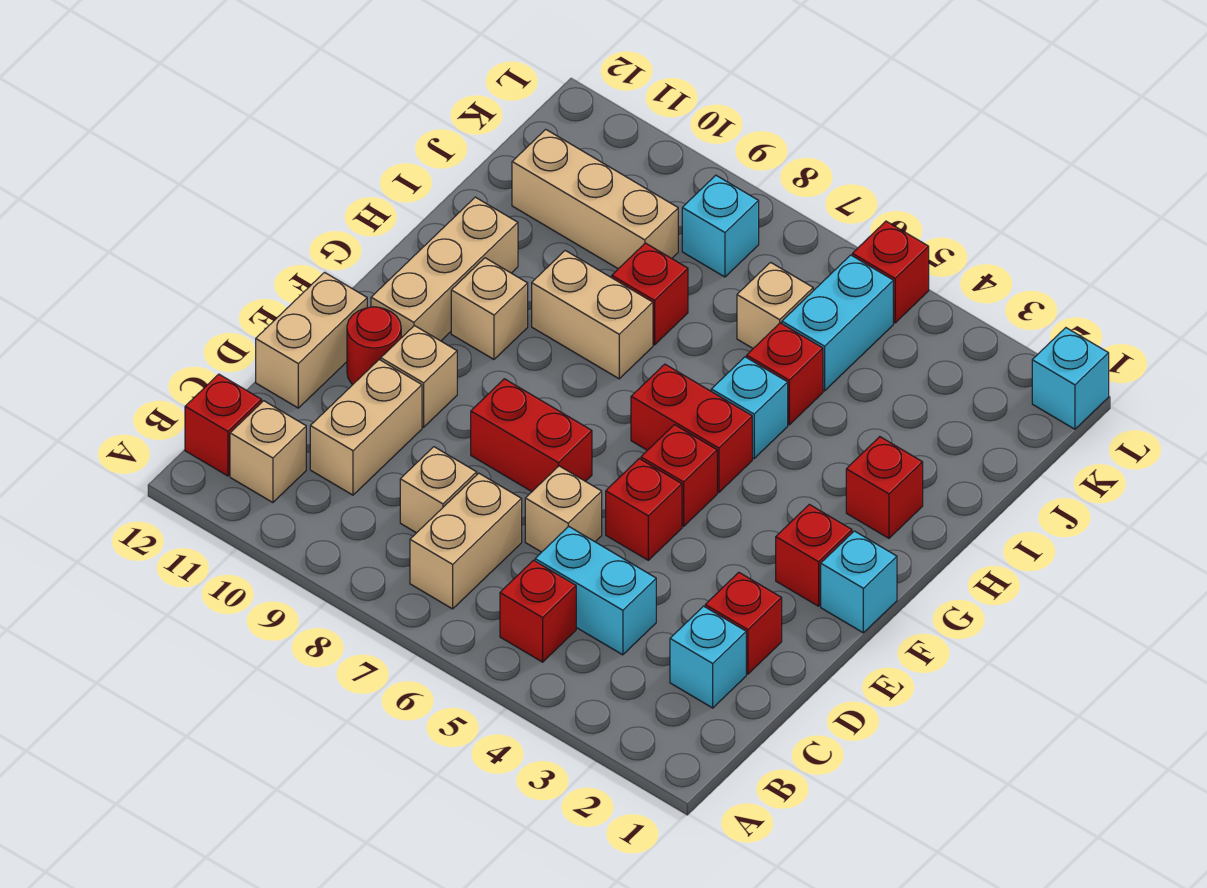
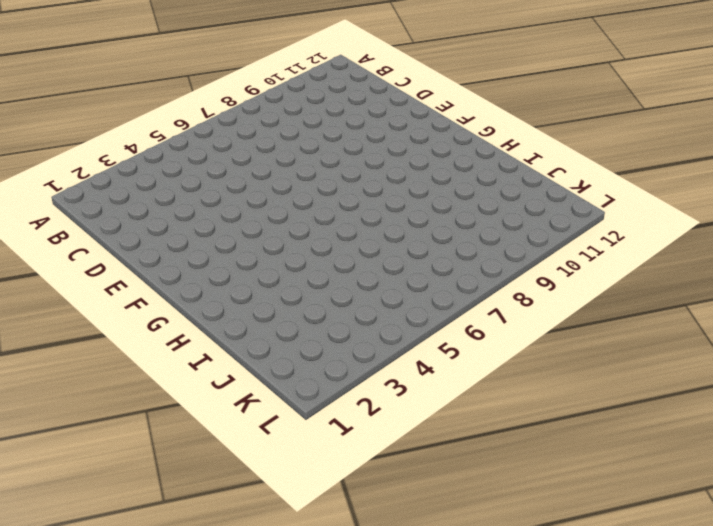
none -> red brick B5 level 1
none -> tan brick B7:C7 level 1
none -> tan brick B11 level 1
none -> red brick B12 level 1

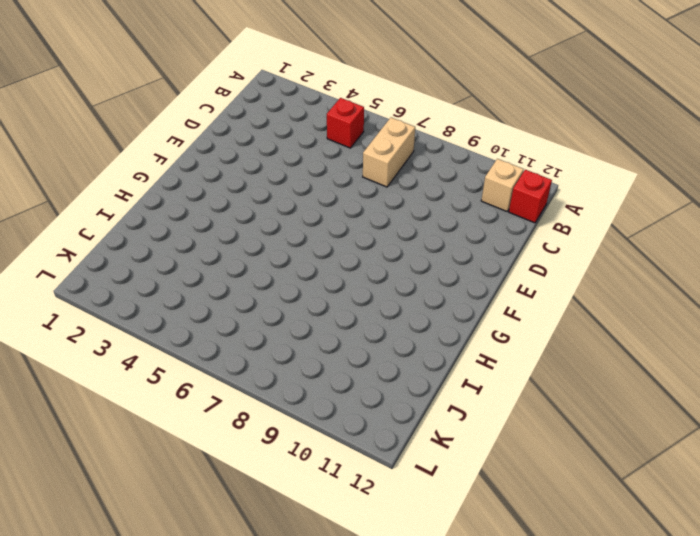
none -> cyan brick C2 level 1
none -> cyan brick C4:C5 level 1
none -> tan brick C8 level 1
none -> tan brick C10:D10 level 1

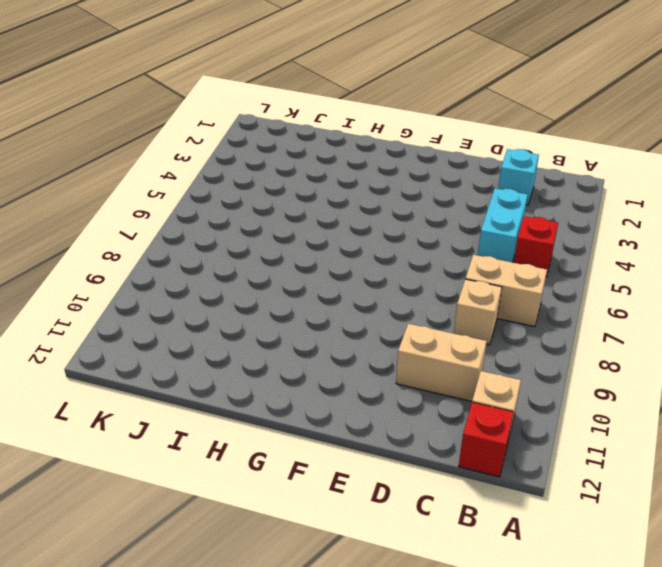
none -> red brick D2 level 1
none -> tan brick D6 level 1
none -> tan brick D12:E12 level 1
none -> red brick E5 level 1

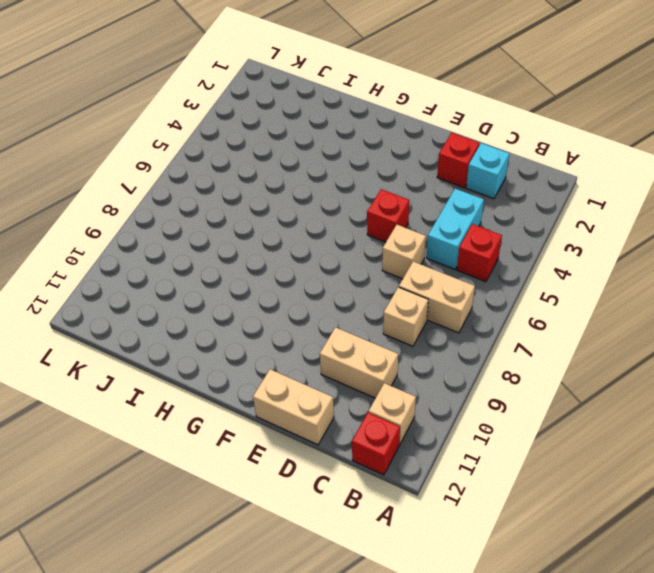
none -> red brick E7:E8 level 1
none -> tan brick E10 level 1
none -> red round brick E11 level 1
none -> cyan brick F1 level 1

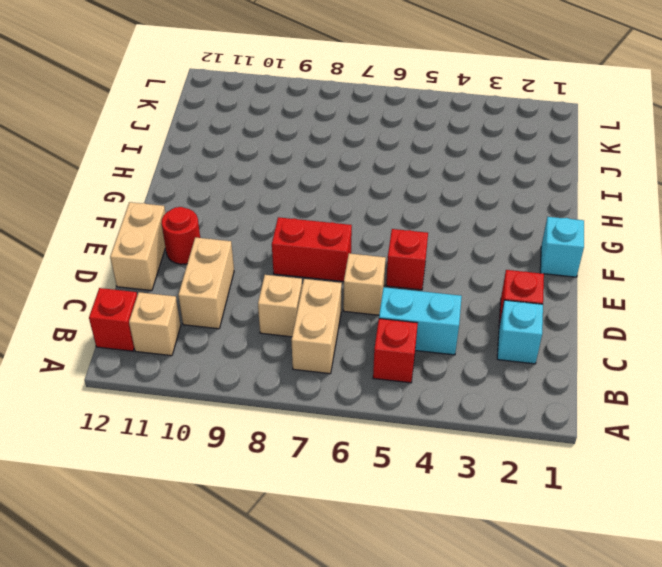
none -> tan brick E10 level 1
none -> red brick F2 level 1
none -> red brick F5 level 1
none -> tan brick F11:H11 level 1

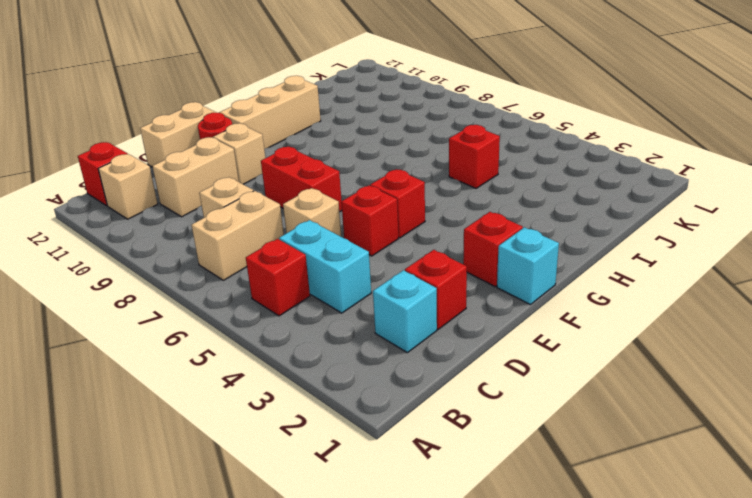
none -> red brick G5:G6 level 1
none -> tan brick G10 level 1
none -> red brick H2 level 1
none -> cyan brick H5 level 1

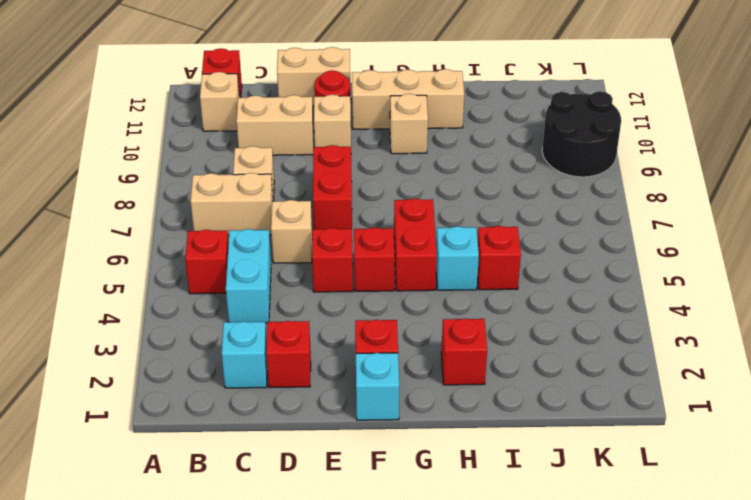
black round brick K9:L10 level 1 -> none
none -> tan brick H8:H9 level 1
none -> red brick I8 level 1
none -> cyan brick J5:K5 level 1
none -> tan brick J6 level 1

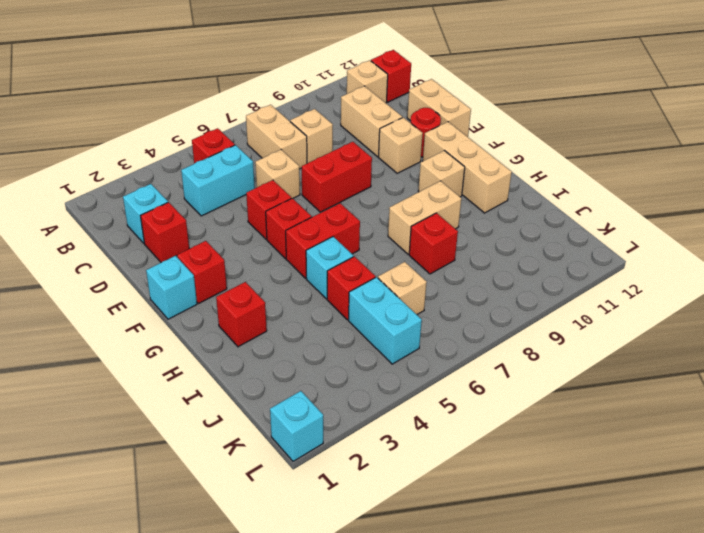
none -> tan brick J9:J11 level 1
none -> cyan brick K8 level 1
none -> red brick L5 level 1

